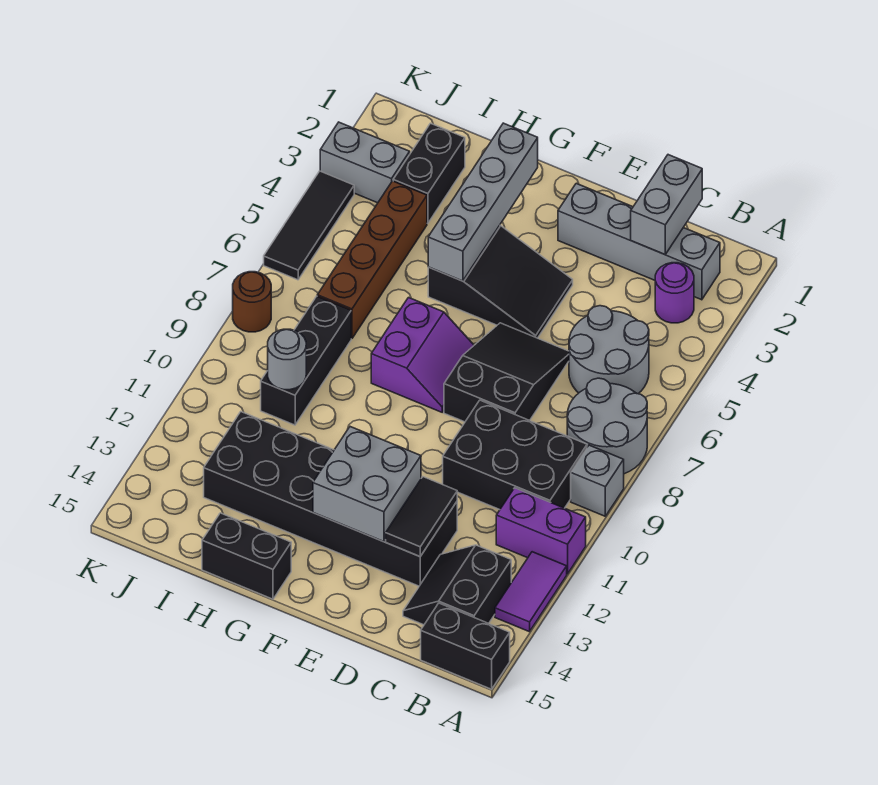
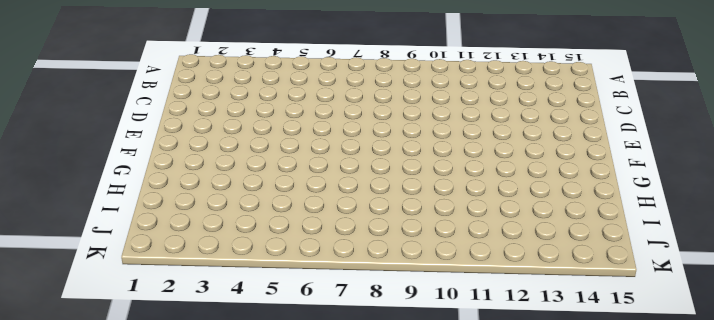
none -> grey round brick A7:B8 level 1
none -> grey brick A9 level 1
none -> purple brick A11:B11 level 1

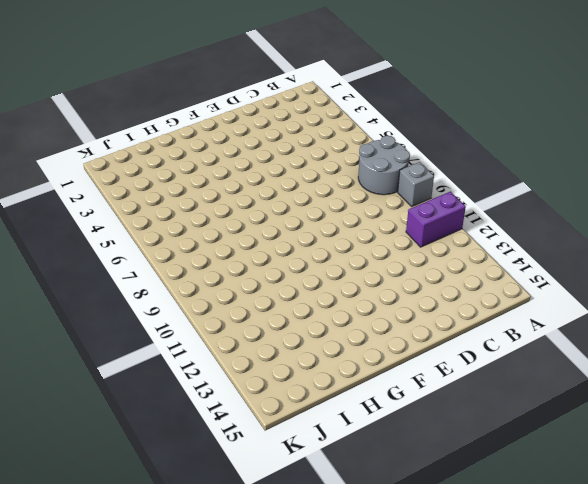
none -> purple tile A12:A13 level 1
none -> black brick A15:B15 level 1
none -> grey brick B2:E2 level 1

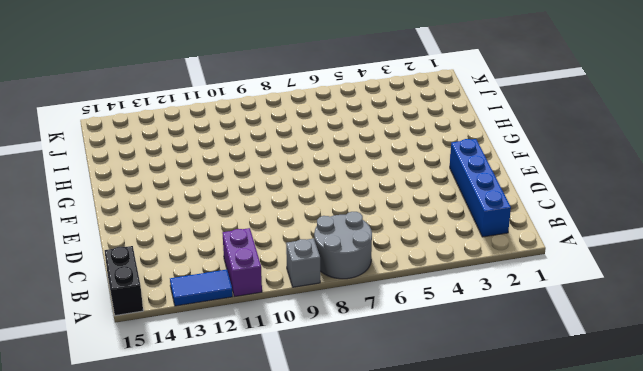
blue tile A12:A13 level 1 -> purple tile A12:A13 level 1
blue brick B2:E2 level 1 -> grey brick B2:E2 level 1
none -> purple round brick B3 level 1
none -> grey round brick B5:C6 level 1
none -> black brick B9:D10 level 1

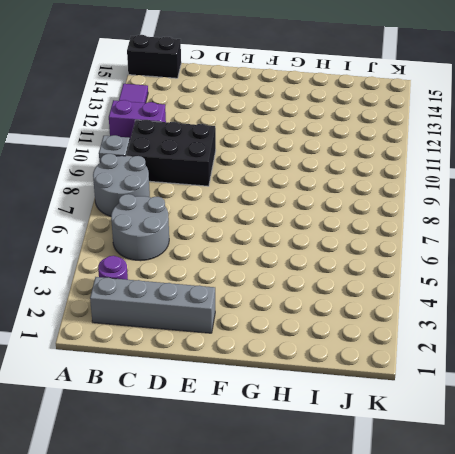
none -> black slope B13:C14 level 1 top B
none -> black slope D6:E8 level 1 top 8
none -> black brick D12:I13 level 1

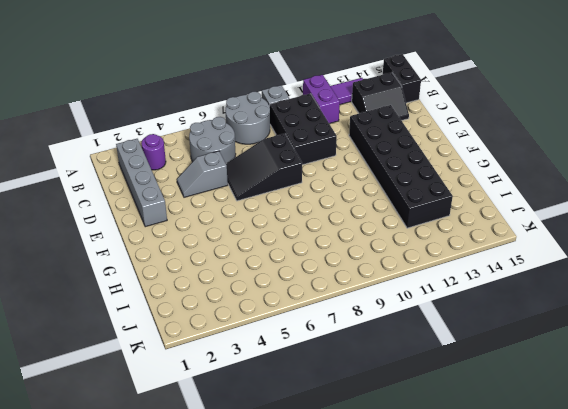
grey slope D4:D5 level 1 top 5 -> none
none -> black slope E4:G5 level 1 top G
none -> purple slope F7:G8 level 1 top G
none -> black brick G15:H15 level 1

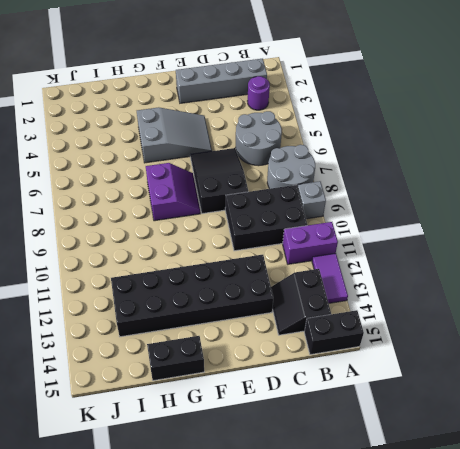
grey slope E4:G5 level 1 top G -> black slope E4:G5 level 1 top G
none -> black brick I2:I3 level 1
none -> brown brick I4:I7 level 1
none -> black brick I8:I10 level 1

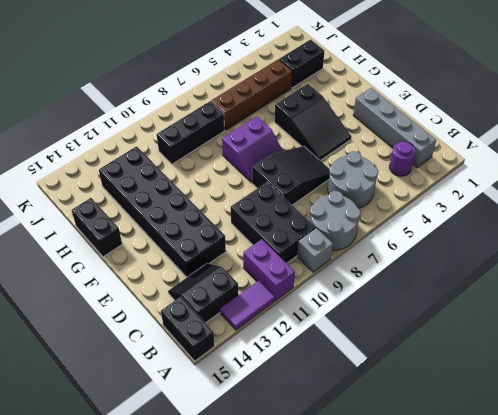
none -> grey brick J3:K3 level 1
none -> black tile K4:K6 level 1
none -> brown round brick K8 level 1

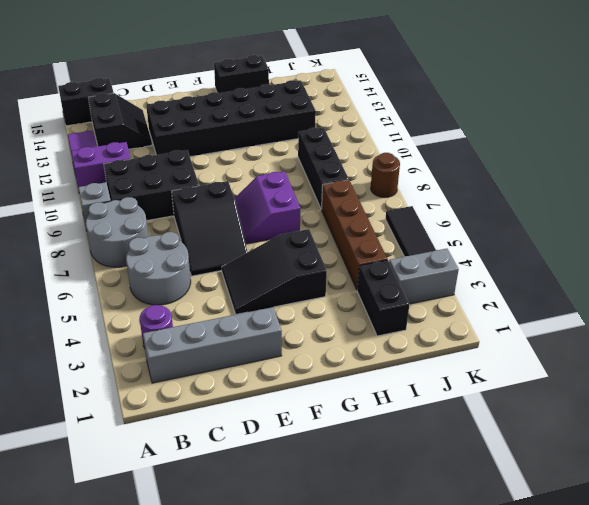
none -> grey brick C1:C2 level 2
none -> black tile D12:D13 level 2
none -> grey brick E12:F13 level 2

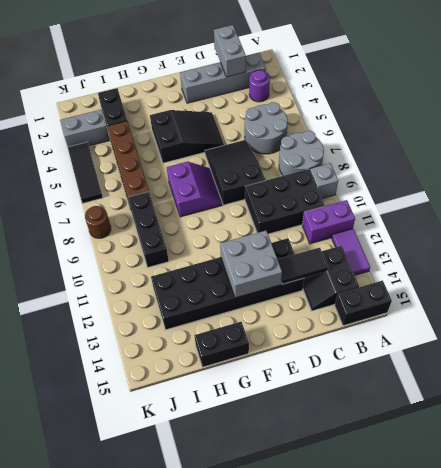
black tile C13:D13 level 2 -> black tile D12:D13 level 2
none -> grey brick G2:G5 level 2
none -> grey round brick I10 level 2

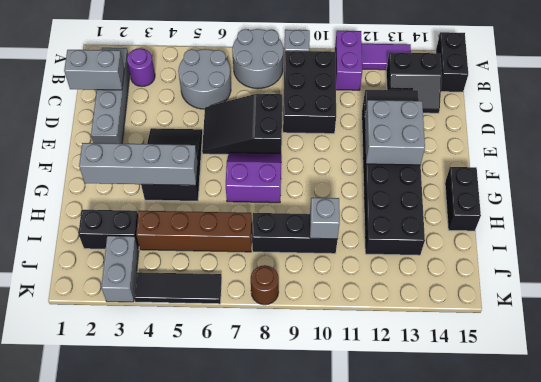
grey brick I10 level 2 -> grey round brick I10 level 2

